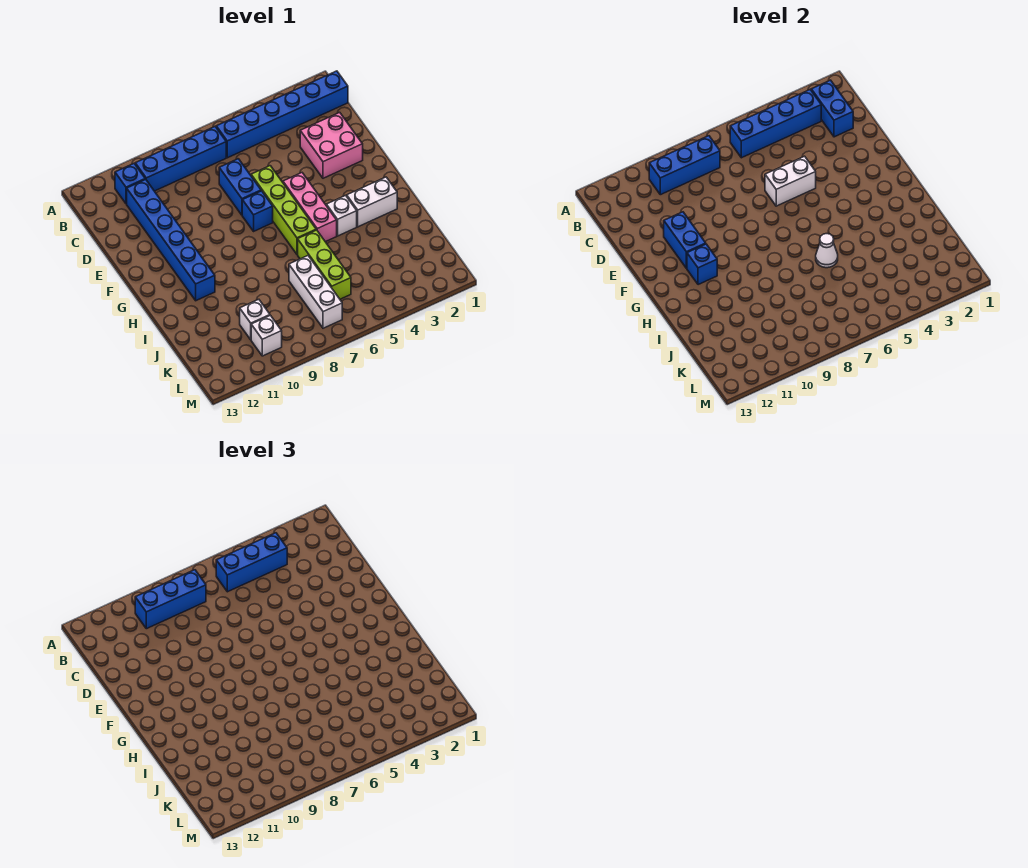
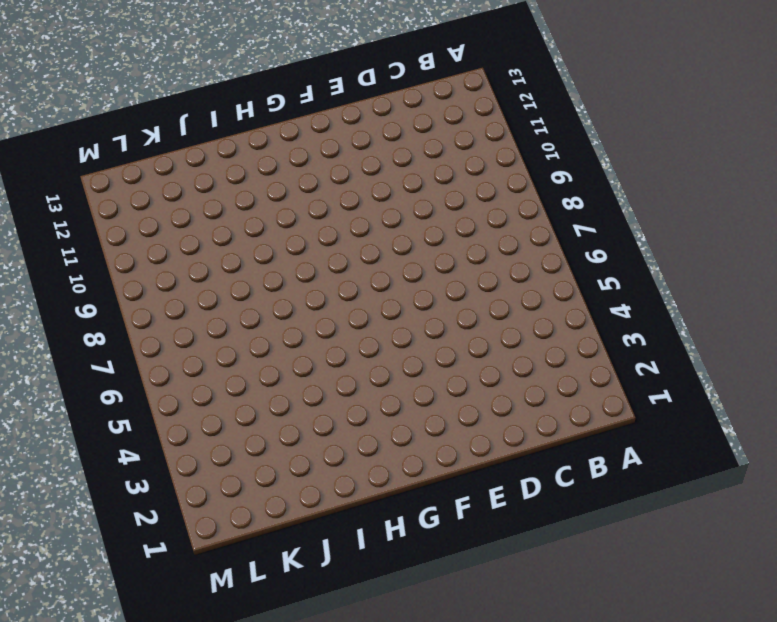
none -> blue brick B1:B6 level 1
none -> blue brick B7:B10 level 1
none -> blue brick B11 level 1

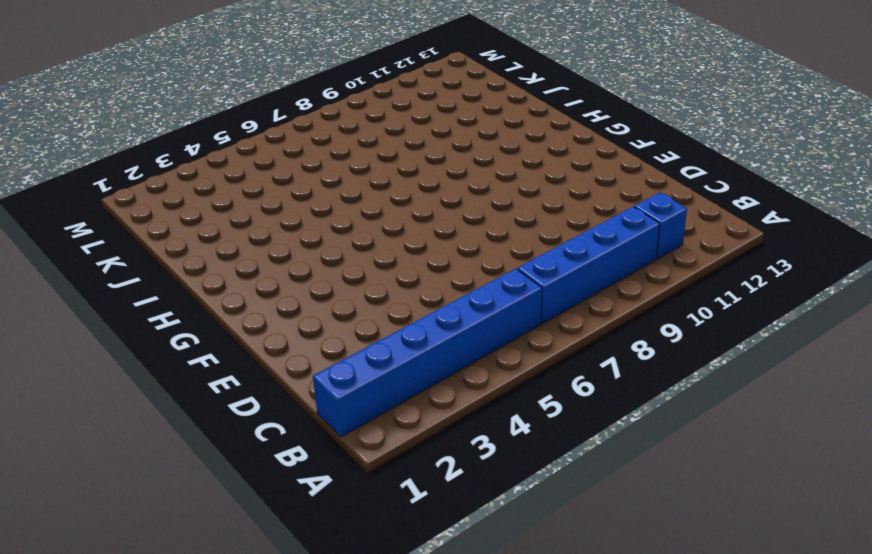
none -> blue brick C11:H11 level 1
none -> pink brick D2:E3 level 1
none -> blue brick D7:E7 level 1

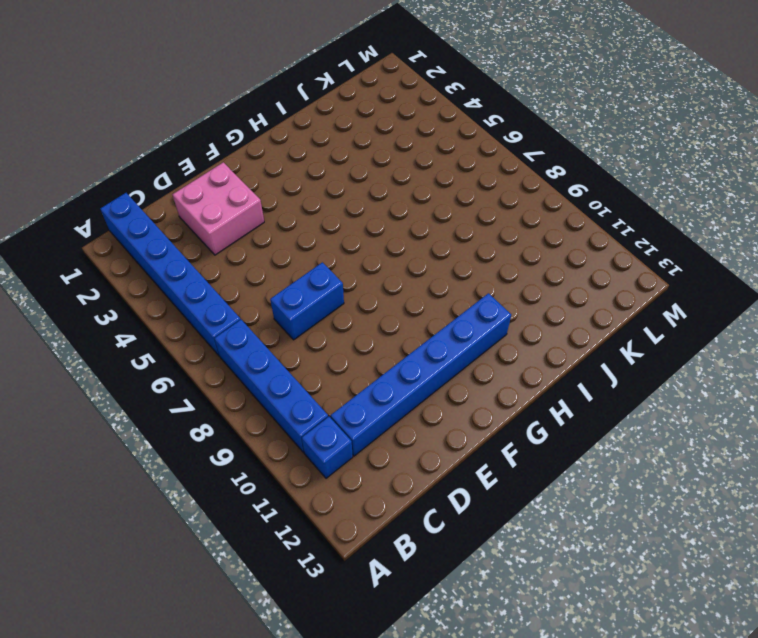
none -> lime brick E6:H6 level 1
none -> pink brick F5:H5 level 1
none -> blue brick F7 level 1

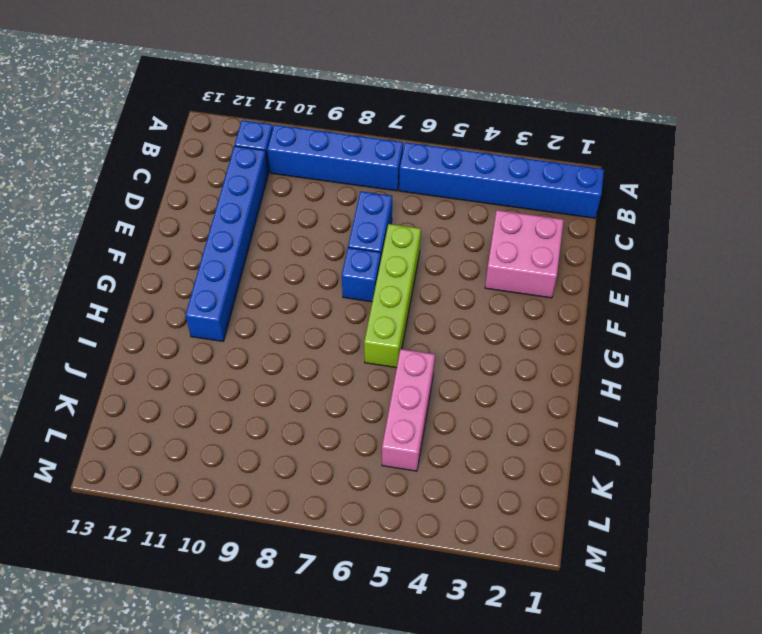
pink brick I5:K5 level 1 -> pink brick F5:H5 level 1
none -> white brick H2:H3 level 1
none -> white brick H4 level 1
none -> lime brick I6:K6 level 1

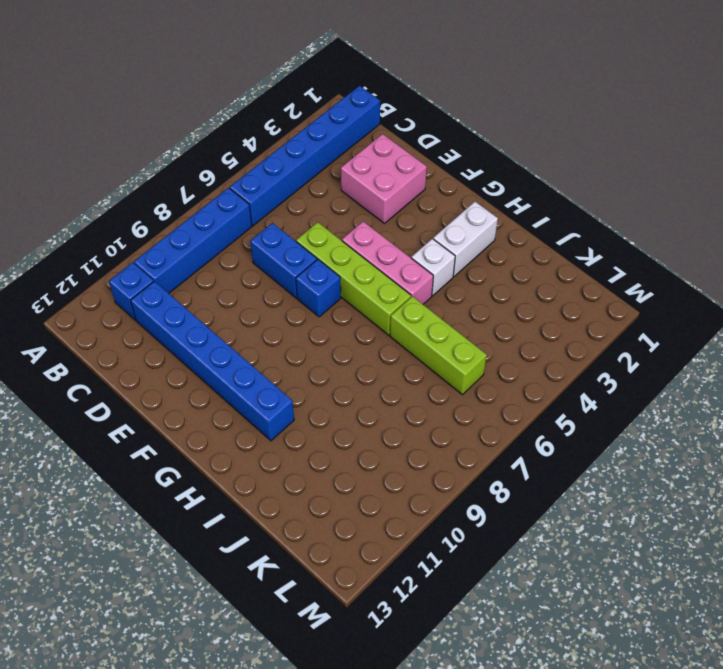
none -> white brick J7:L7 level 1
none -> white brick K10 level 1
none -> white brick L10 level 1

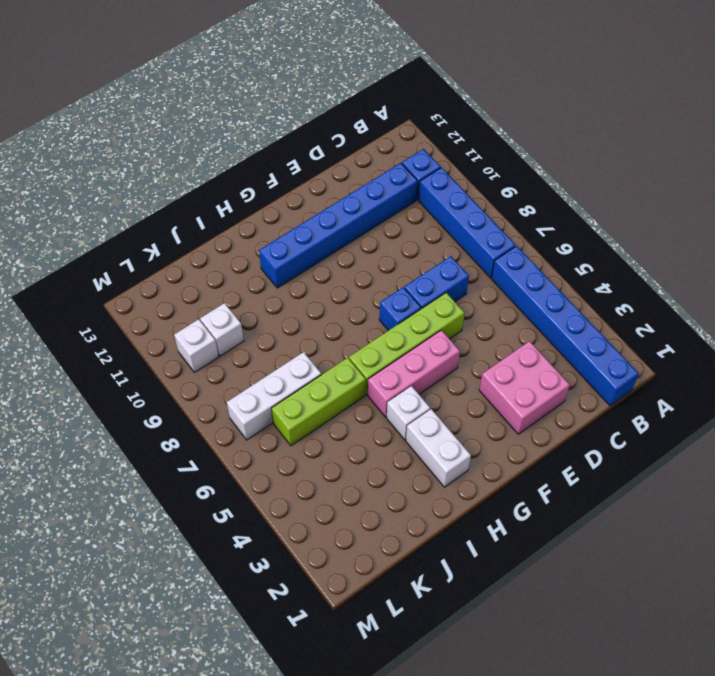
none -> blue brick B2:C2 level 2
none -> blue brick B3:B6 level 2
none -> blue brick B8:B10 level 2

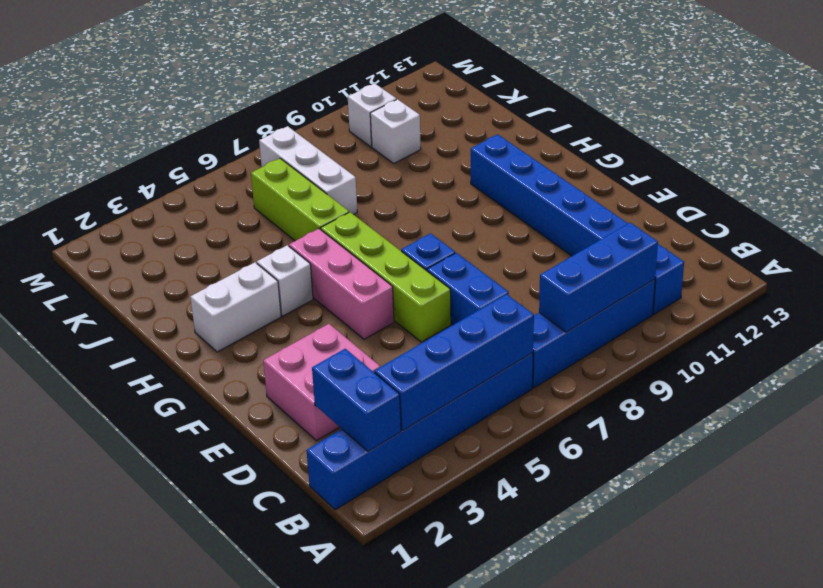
none -> white brick E5:E6 level 2
none -> blue brick E11:F11 level 2
none -> blue brick G11 level 2

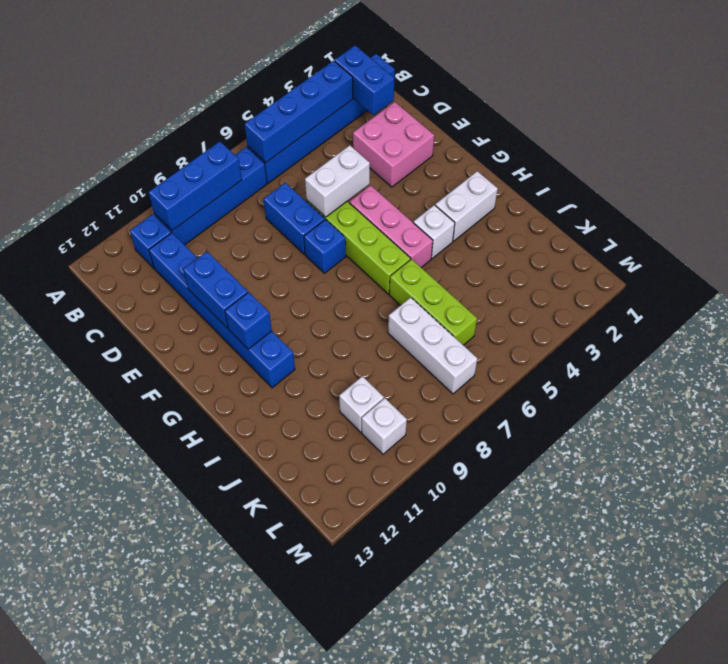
none -> white cone I6 level 2
none -> blue brick B4:B6 level 3
none -> blue brick B8:B10 level 3

